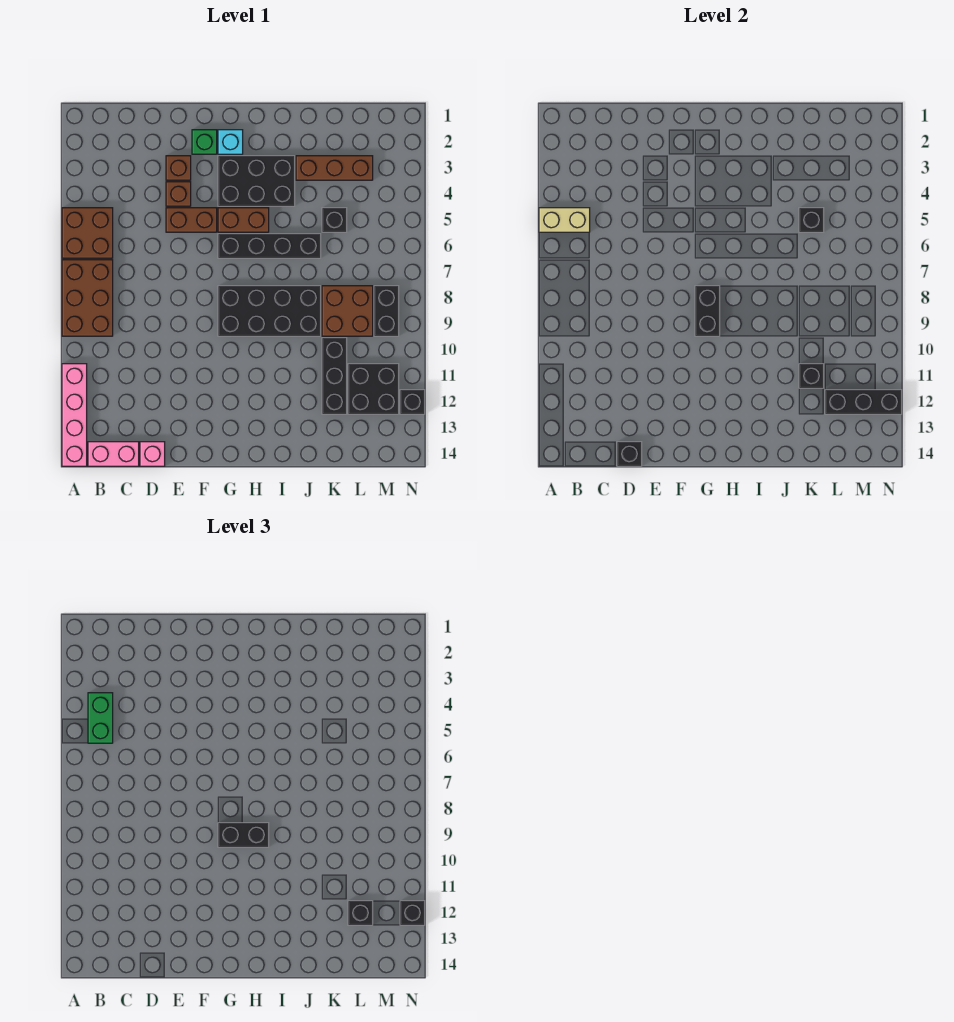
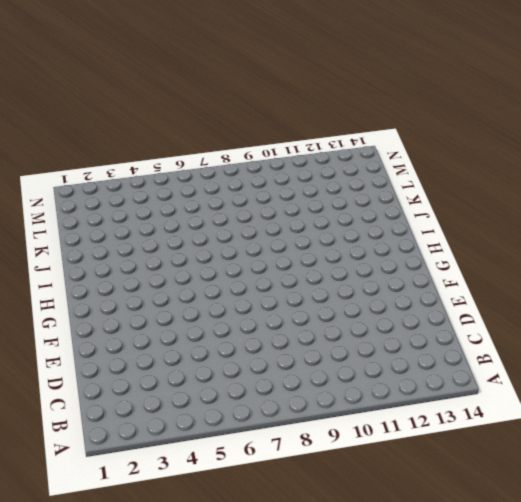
none -> brown brick A5:B6 level 1
none -> brown brick A7:B9 level 1
none -> pink brick A11:A14 level 1
none -> pink brick B14:C14 level 1

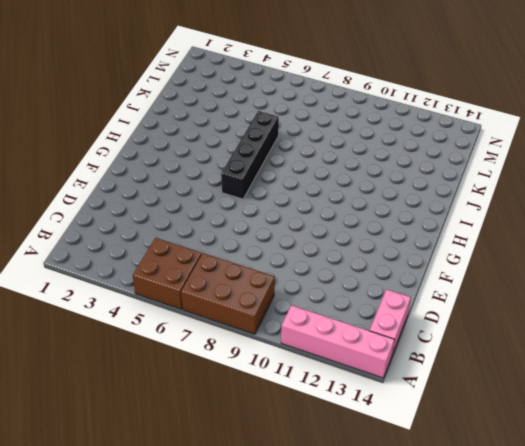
none -> pink brick D14 level 1
none -> brown brick E3 level 1
none -> brown brick E4 level 1
none -> brown brick E5:F5 level 1

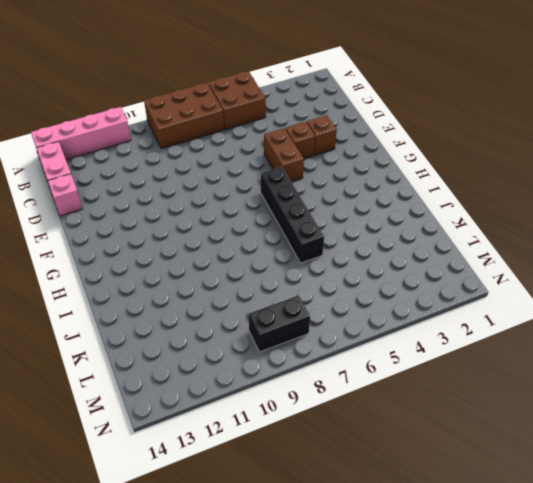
none -> green brick F2 level 1
none -> cyan brick G2 level 1
none -> black brick G3:I4 level 1
none -> brown brick G5:H5 level 1

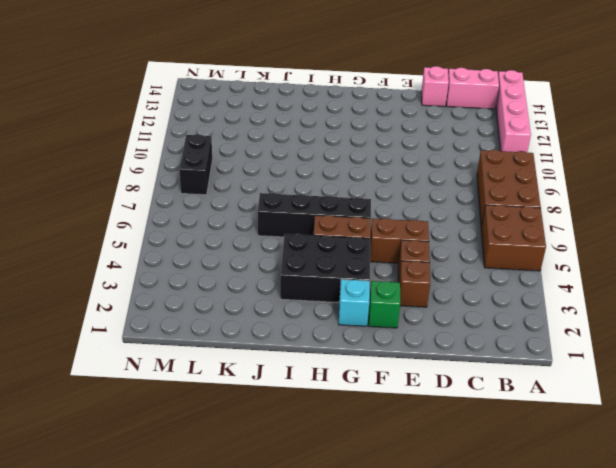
none -> black brick G8:J9 level 1
none -> brown brick J3:L3 level 1
none -> black brick K5 level 1
none -> brown brick K8:L9 level 1

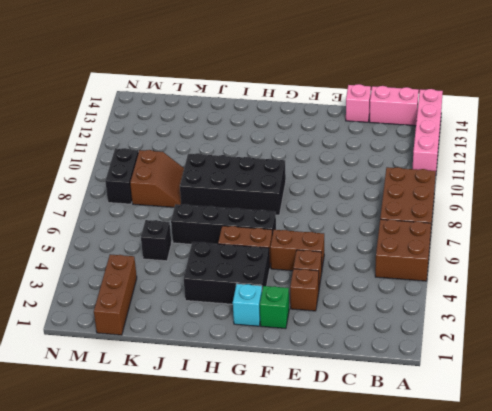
brown slope K8:L9 level 1 top L -> brown brick K8:L9 level 1
brown brick L1:L3 level 1 -> brown brick J3:L3 level 1
none -> black brick K10:K12 level 1
none -> black brick L11:M12 level 1
none -> black brick N12 level 1
none -> tan brick A5:B5 level 2

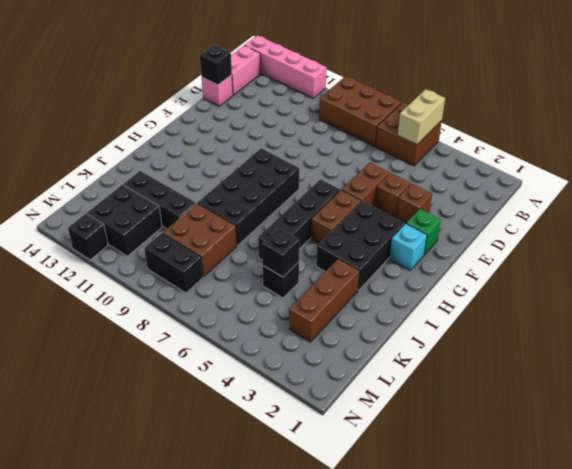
none -> black brick G8:G9 level 2
none -> black brick K11 level 2
none -> black brick L12:N12 level 2
none -> green brick B4:B5 level 3

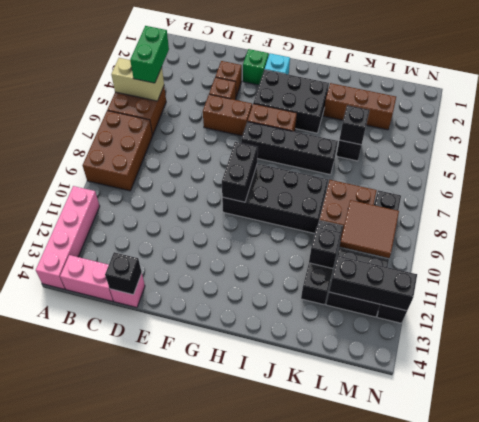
brown tile L9:M10 level 2 -> none
none -> black brick G9:H9 level 3
none -> black brick L12 level 3
none -> black brick N12 level 3

